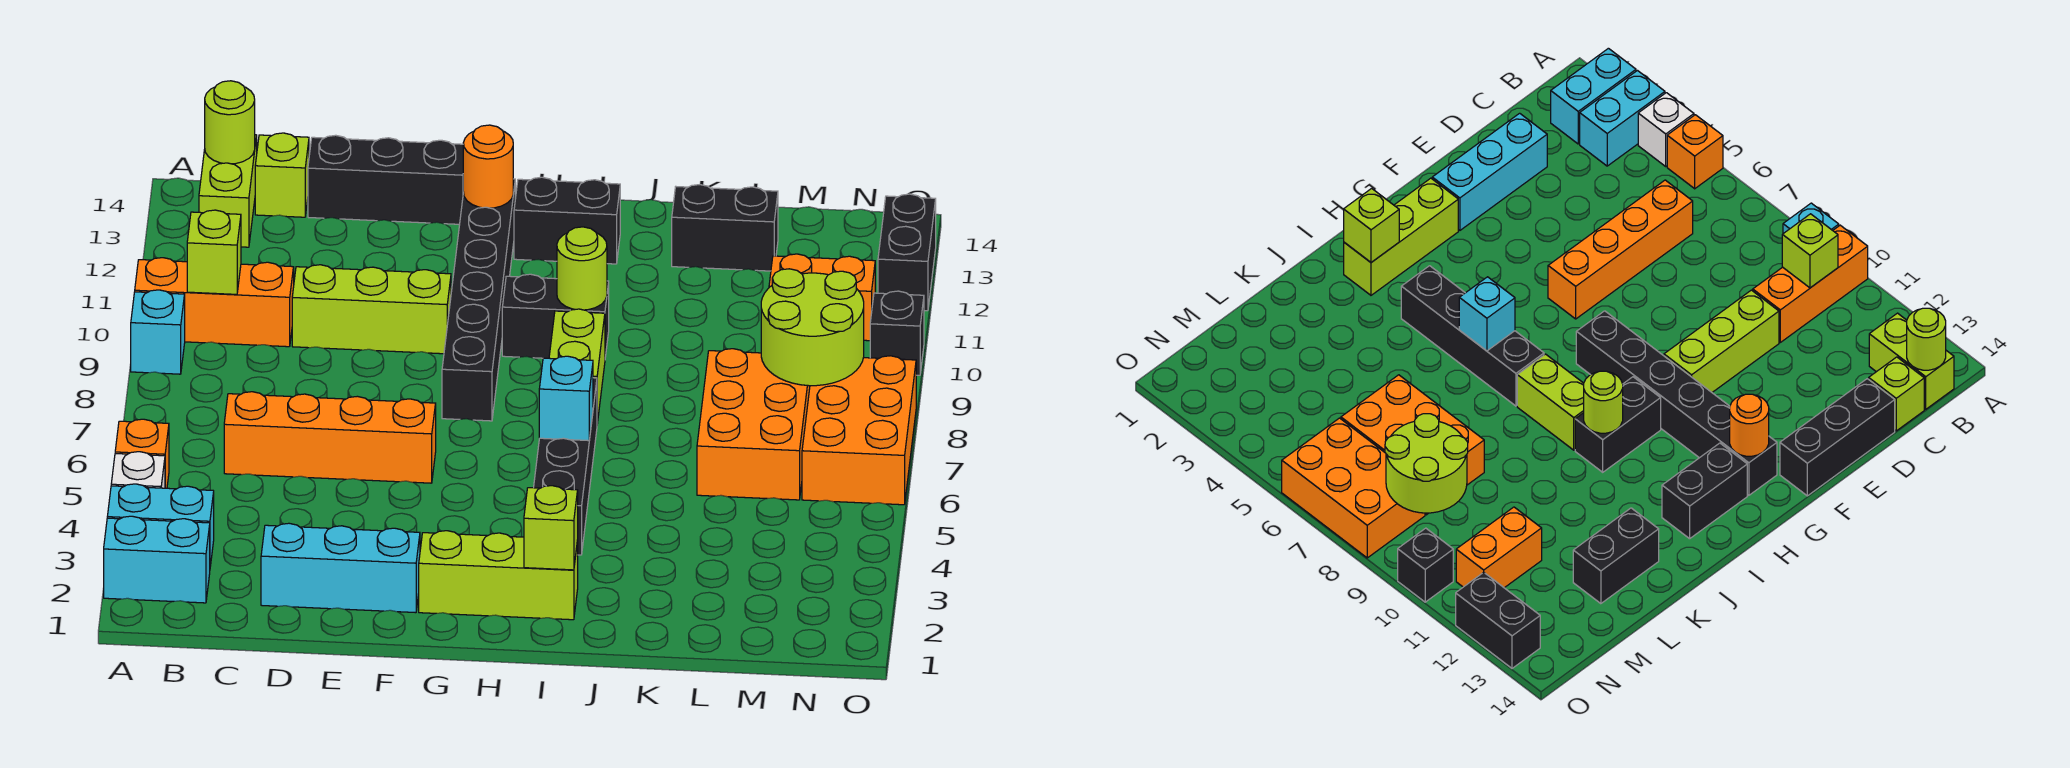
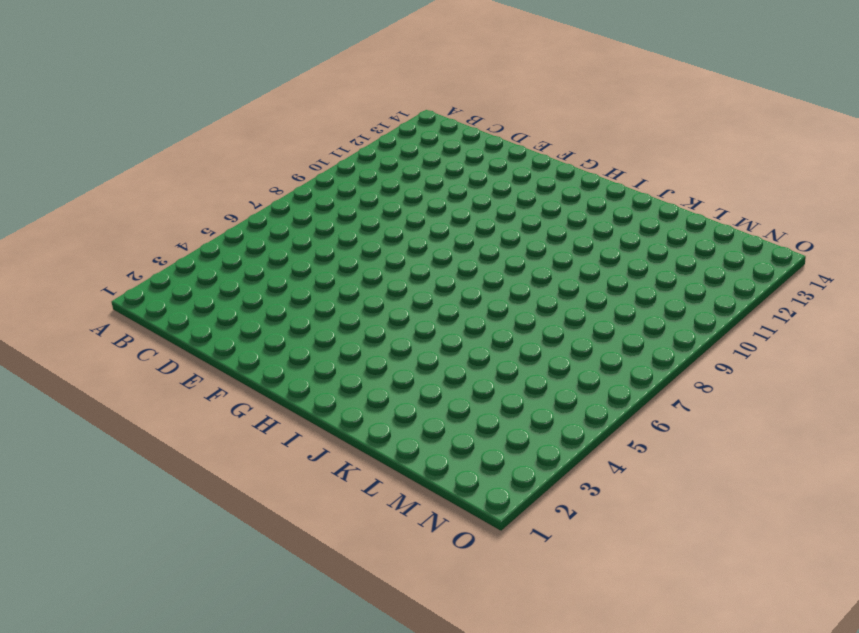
none -> cyan brick A2:B2 level 1
none -> cyan brick A3:B3 level 1
none -> white brick A4 level 1
none -> orange brick A5 level 1

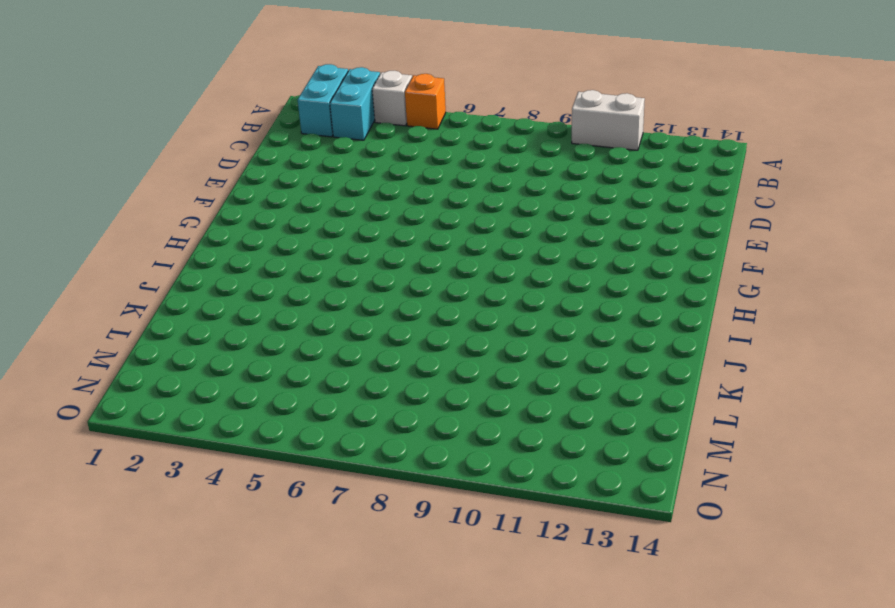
white brick A10:A11 level 1 -> orange brick A10:C10 level 1
none -> cyan brick A9 level 1
none -> lime brick B13:B14 level 1
none -> orange brick C6:F6 level 1
none -> lime brick C14 level 1

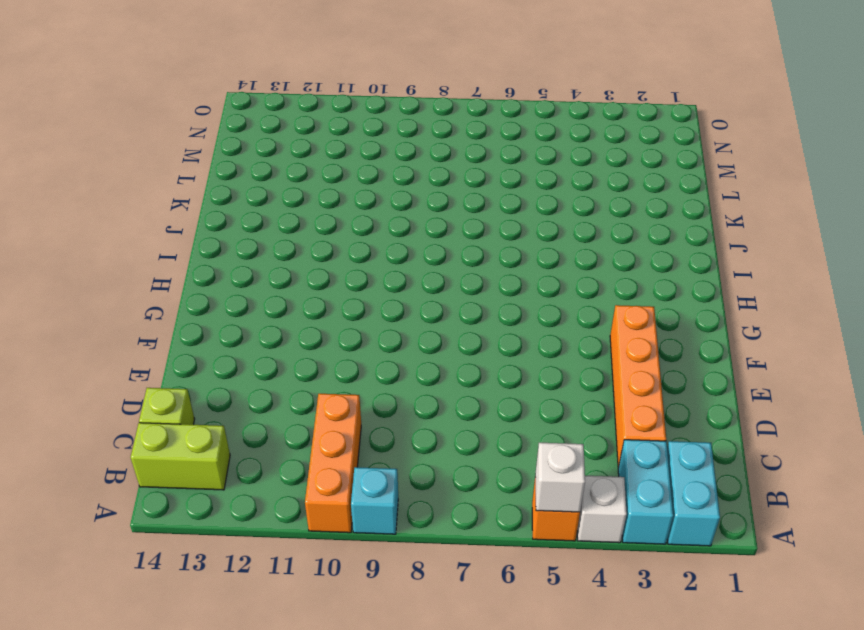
white brick A5 level 2 -> none
orange brick C3:F3 level 1 -> orange brick C6:F6 level 1
none -> cyan brick D2:F2 level 1
none -> lime brick D10:F10 level 1
none -> black brick D14:F14 level 1
none -> lime brick G2:I2 level 1

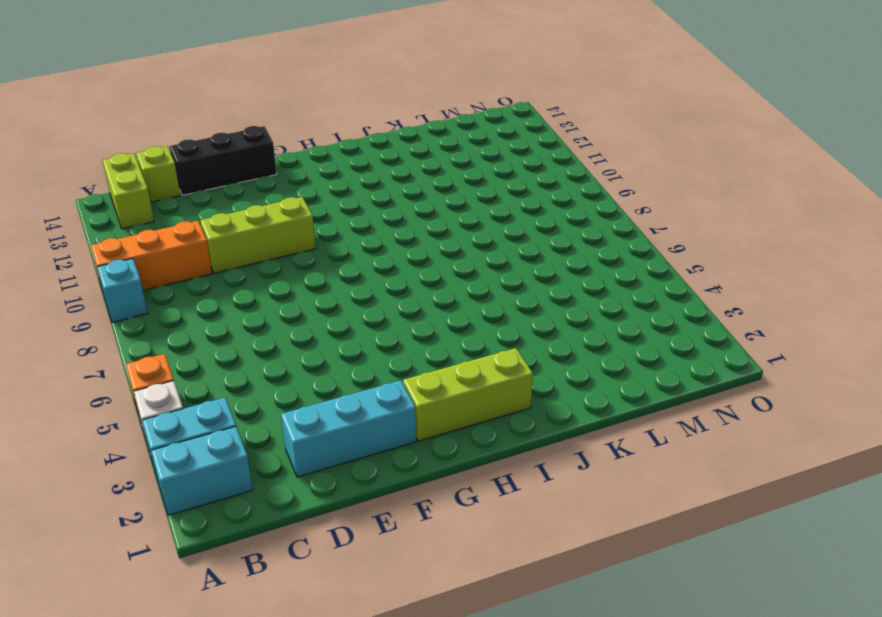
none -> orange brick C6:F6 level 1
none -> black brick G8:G13 level 1
none -> black brick H10:I10 level 1
none -> black brick H13:I13 level 1

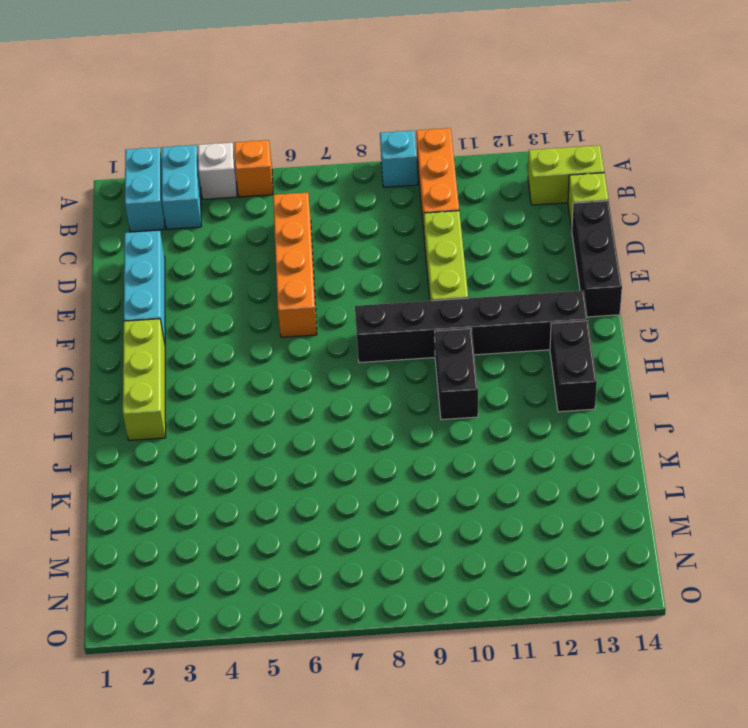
none -> black brick I4:I7 level 1
none -> lime brick I8:I9 level 1
none -> black brick K13:L13 level 1
none -> orange brick L6:M8 level 1

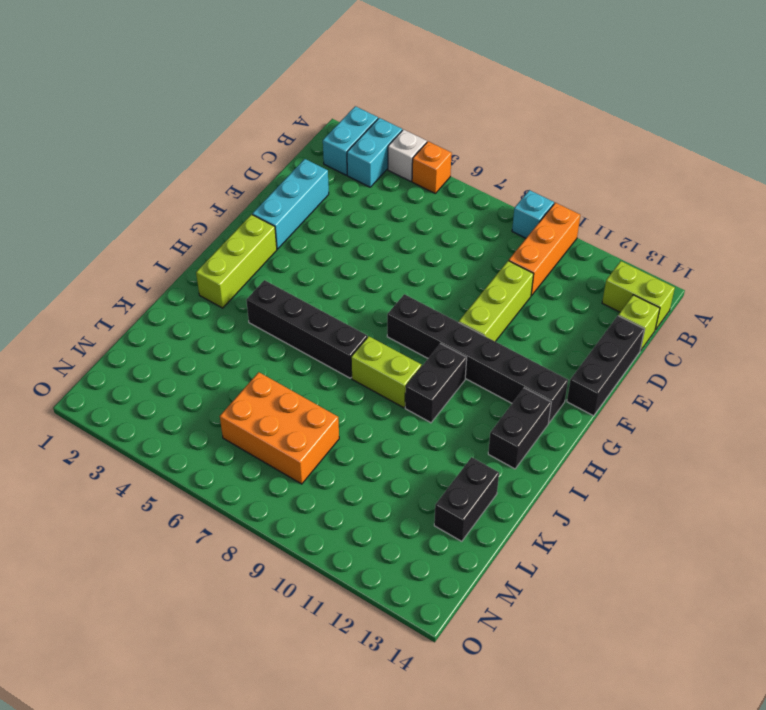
none -> orange brick C6:F6 level 1
none -> orange brick M11:N11 level 1
none -> orange brick N6:O8 level 1
none -> black brick O10 level 1

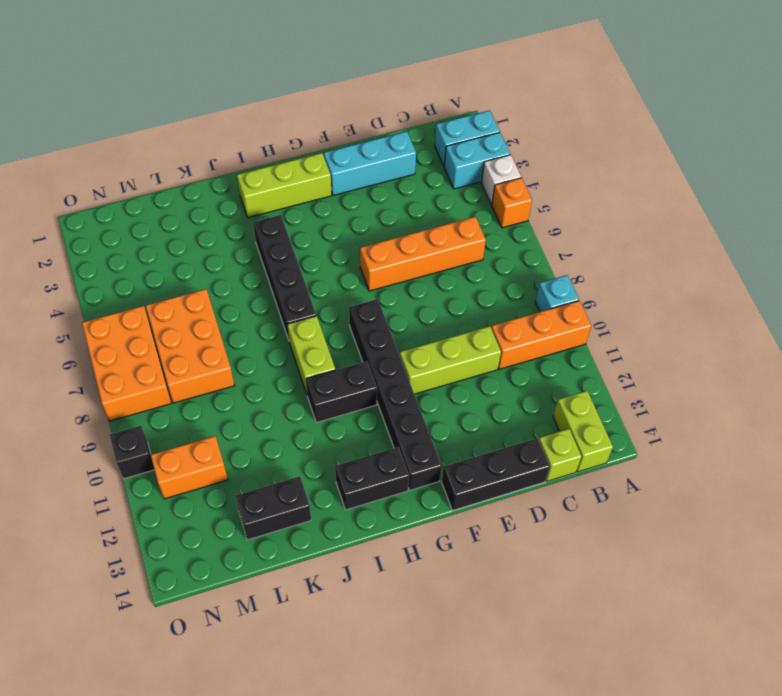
none -> black brick O12:O13 level 1
none -> lime brick B10 level 2
none -> lime round brick B14 level 2
none -> orange round brick G13 level 2

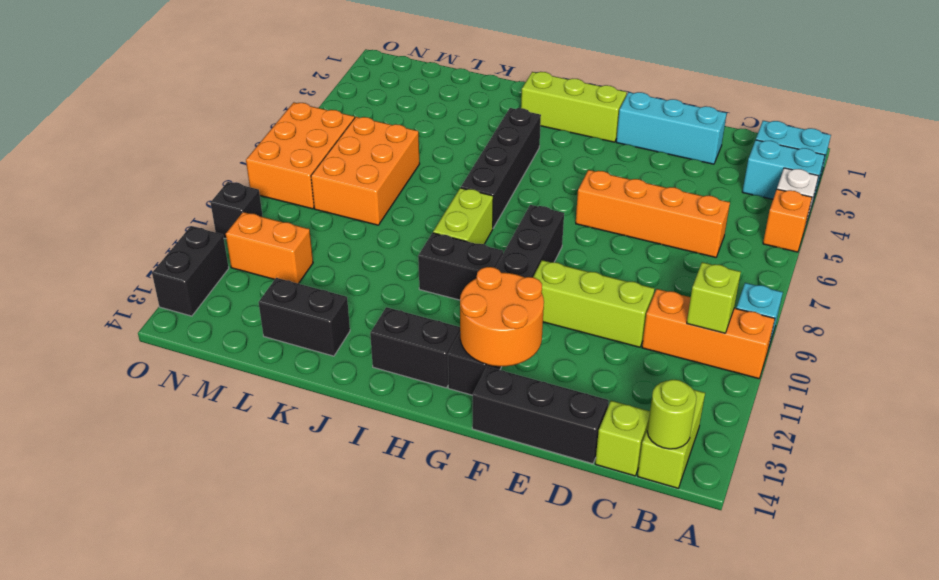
orange round brick F12:G13 level 2 -> orange round brick G13 level 2
none -> lime brick I2 level 2
none -> cyan brick I6 level 2
none -> lime round brick I10 level 2
none -> lime round brick M8:N9 level 2

